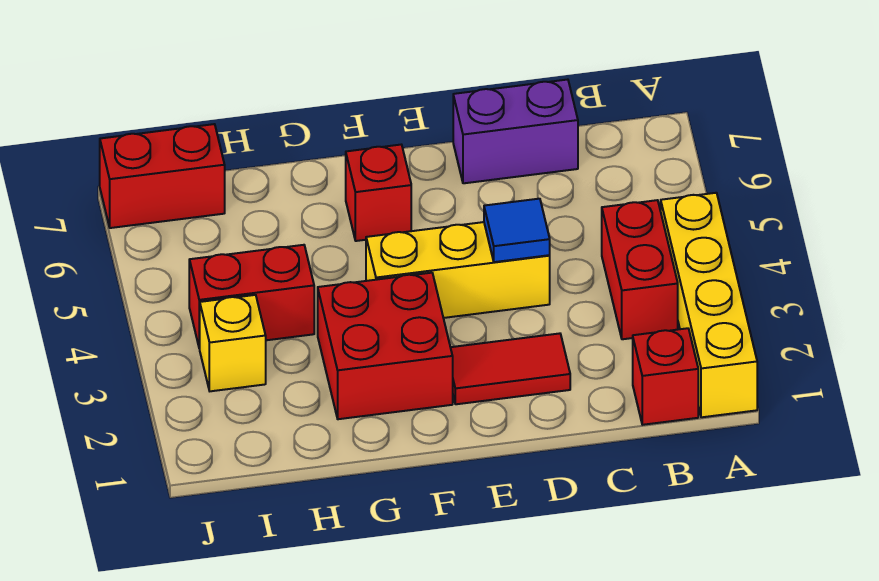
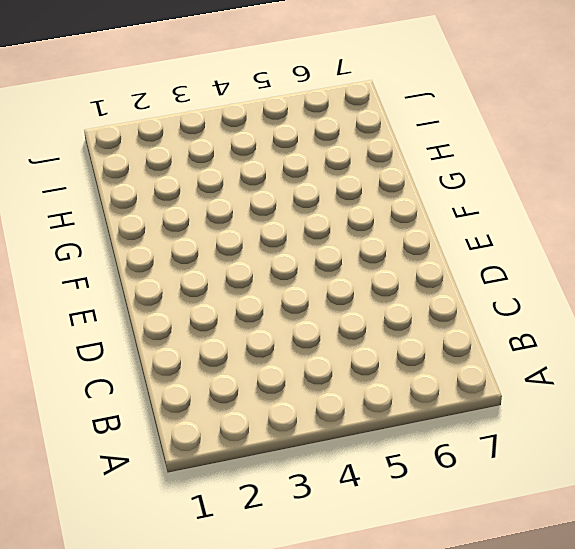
none -> yellow brick A1:A4 level 1
none -> red brick B1 level 1
none -> red brick B3:B4 level 1

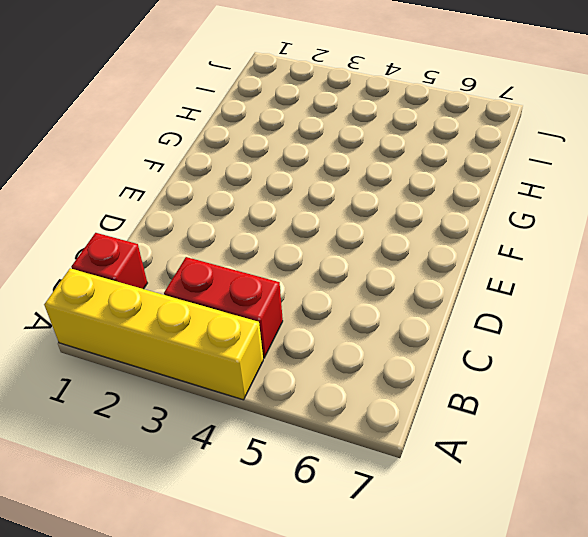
none -> purple brick C7:D7 level 1
none -> red tile D2:E2 level 1
none -> yellow brick D4:F4 level 1

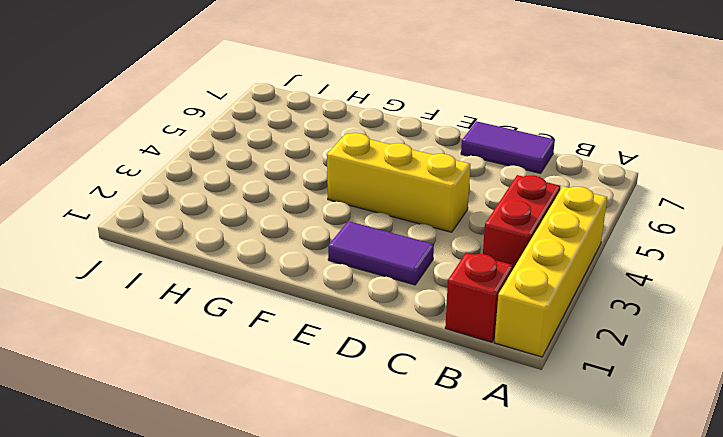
purple tile C7:D7 level 1 -> purple brick C7:D7 level 1
purple tile D2:E2 level 1 -> red tile D2:E2 level 1
none -> red brick F2:G3 level 1
none -> red brick F6 level 1
none -> red brick H4:I4 level 1

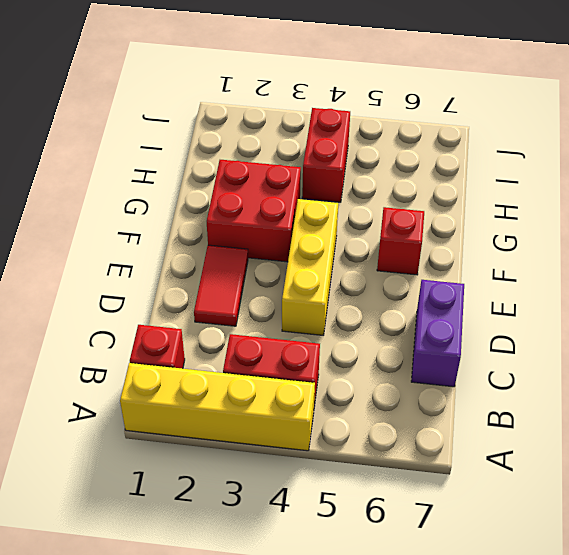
none -> yellow brick I3 level 1
none -> red brick I7:J7 level 1
none -> blue tile D4 level 2

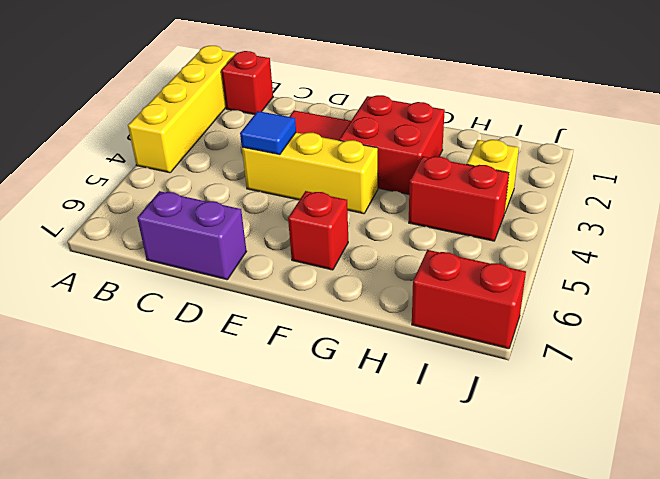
none -> red brick B3:B4 level 1

